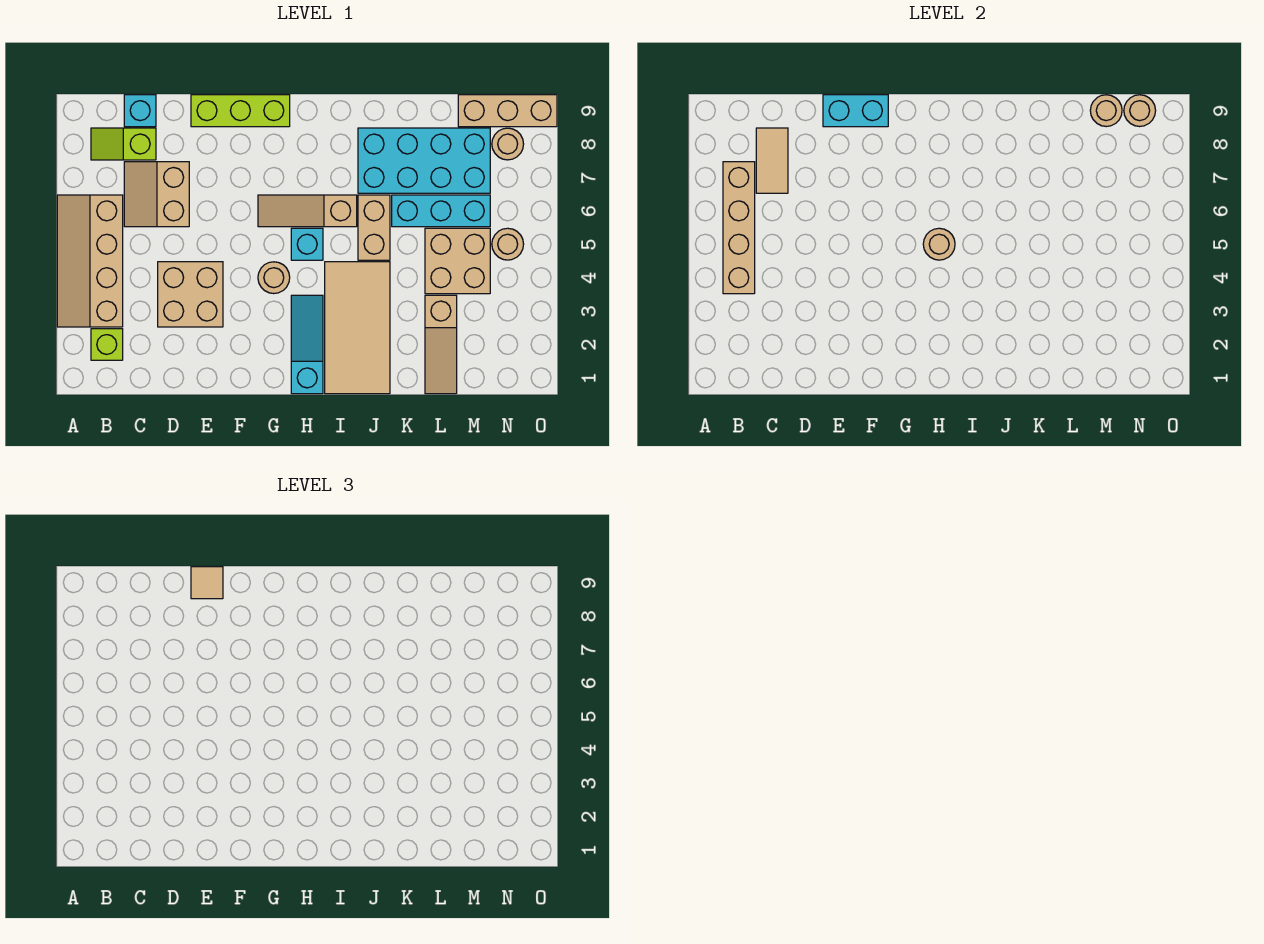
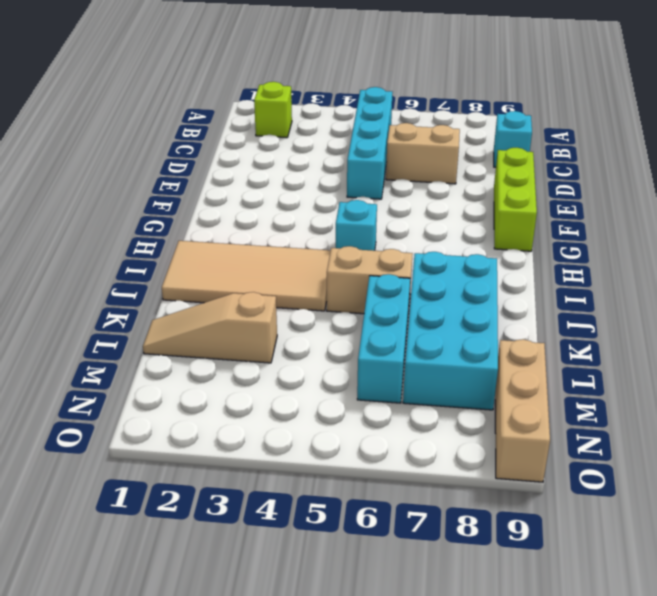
cyan brick B5:E5 level 1 -> tan slope A3:B6 level 1 top B
none -> lime slope B8:C8 level 1 top C
none -> tan brick D3:E4 level 1
none -> tan round brick G4 level 1

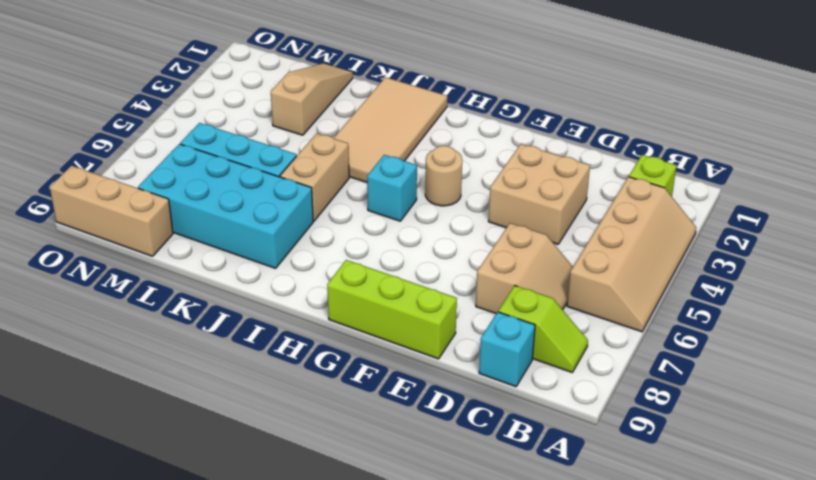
none -> tan slope G6:I6 level 1 top I
none -> cyan slope H1:H3 level 1 top 1
none -> tan brick L4:M5 level 1

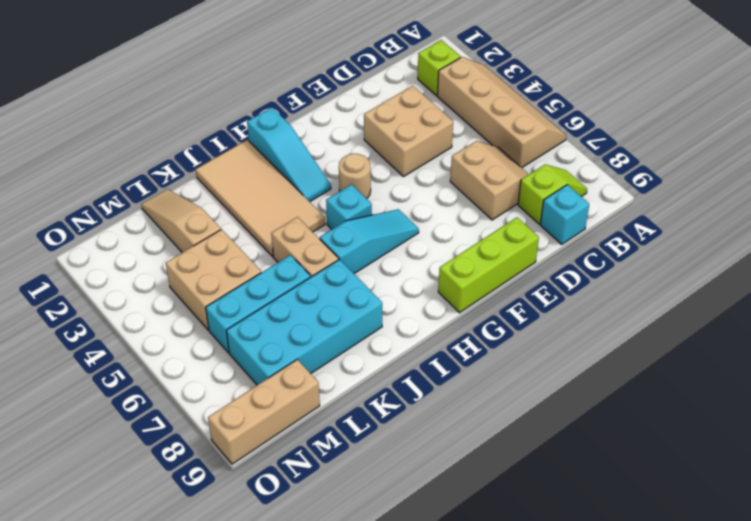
cyan slope G6:I6 level 1 top I -> tan slope G6:I6 level 1 top I
none -> tan round brick N5 level 1
none -> tan round brick N8 level 1
none -> tan brick B4:B7 level 2

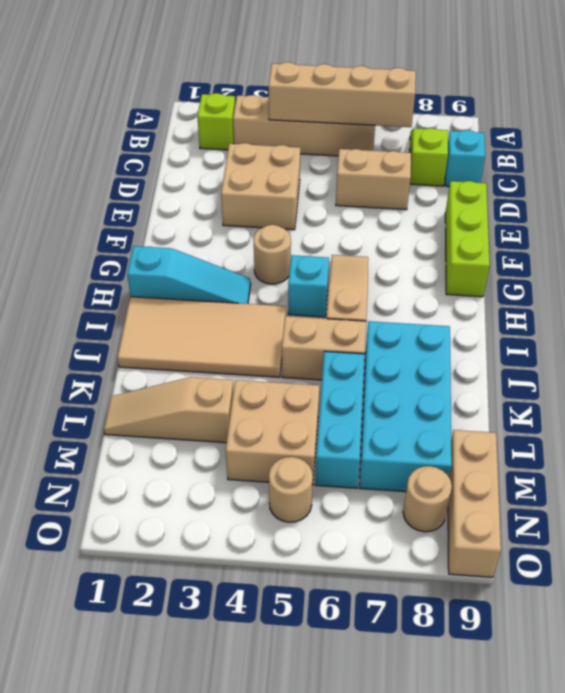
none -> tan tile C7:C8 level 2
none -> cyan brick E9:F9 level 2
none -> tan round brick H5 level 2

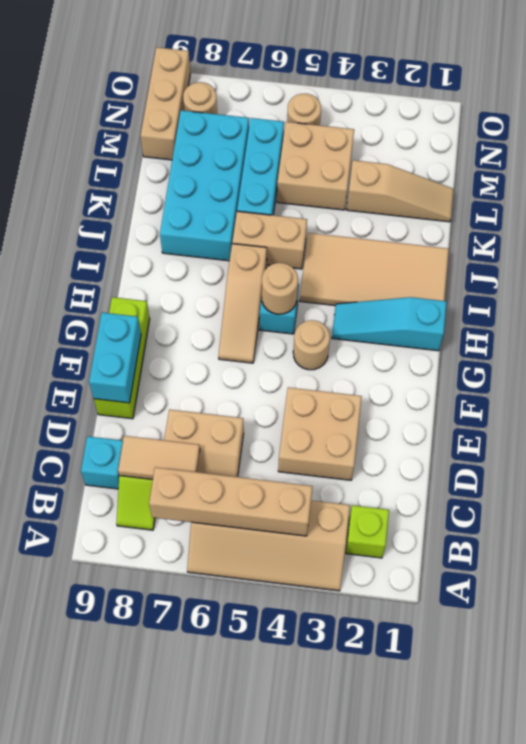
none -> tan round brick M9 level 2
none -> tan round brick N9 level 2
none -> tan tile E9 level 3

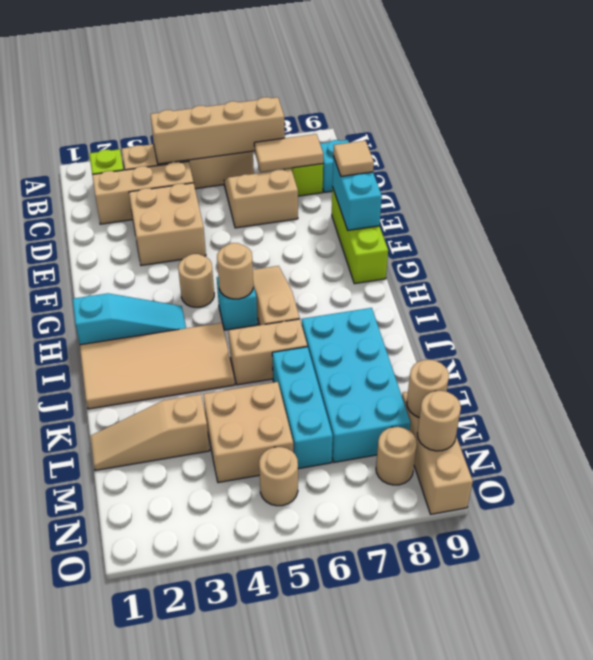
tan brick C2:C4 level 1 -> none

